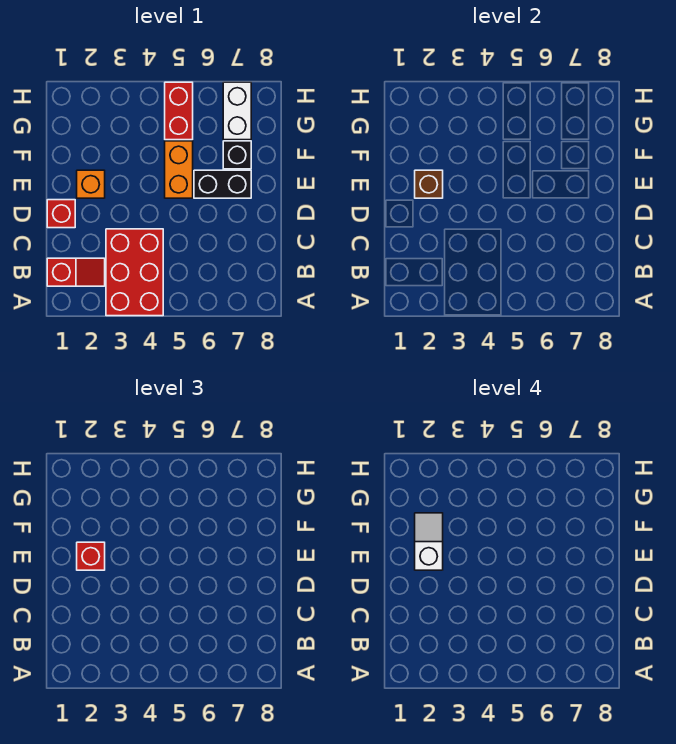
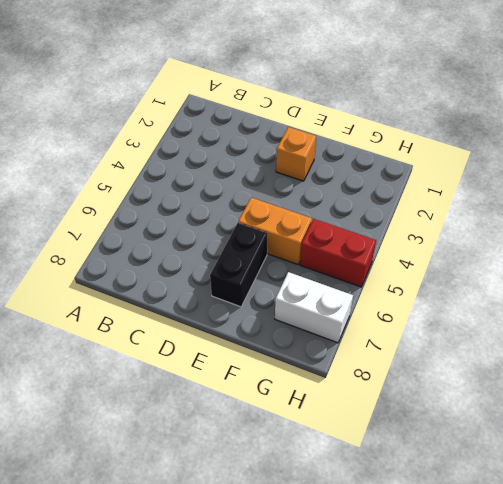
none -> red brick A3:C4 level 1
none -> red slope B1:B2 level 1 top 1
none -> red brick D1 level 1

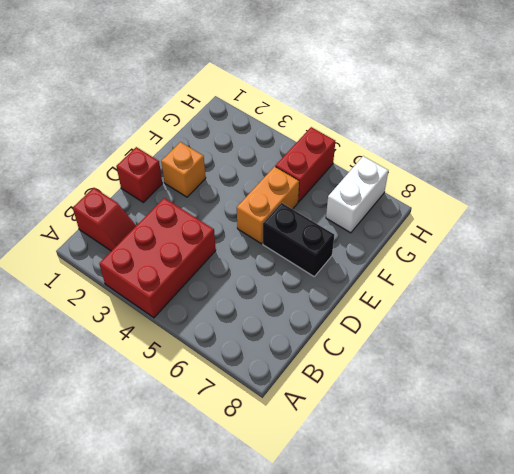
none -> black brick F7 level 1
none -> brown brick E2 level 2
none -> red brick E2 level 3

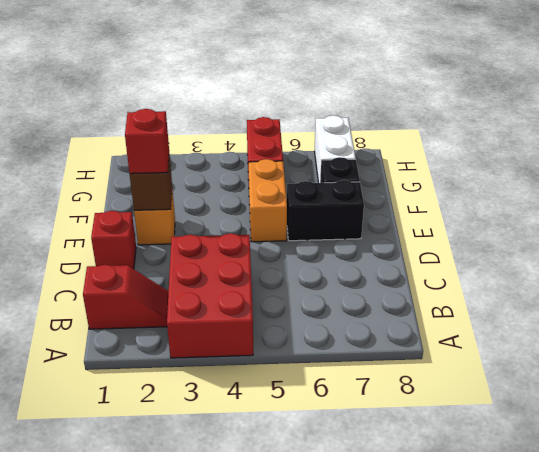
none -> white slope E2:F2 level 4 top E

